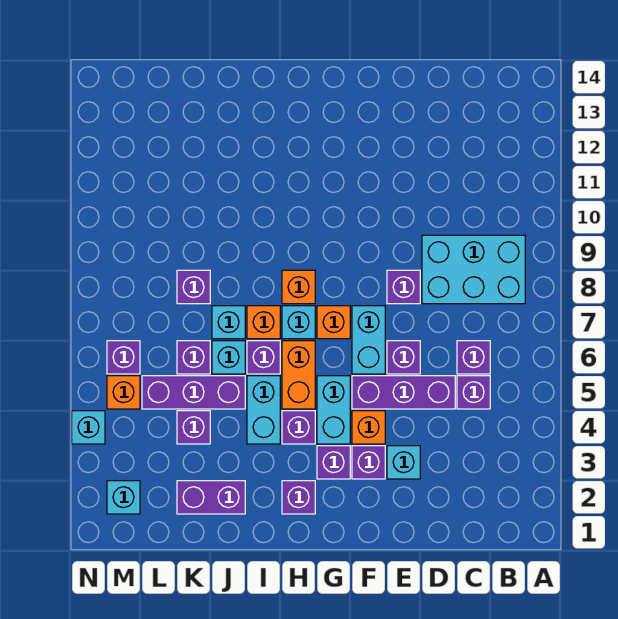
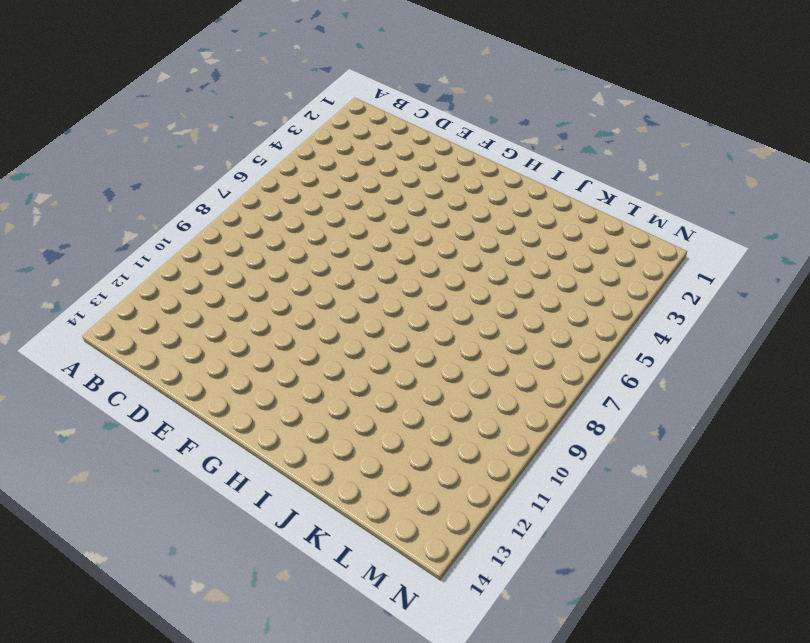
none -> cyan brick B8:D9 level 1
none -> purple brick C5 level 1
none -> purple brick C6 level 1
none -> purple brick D5:F5 level 1

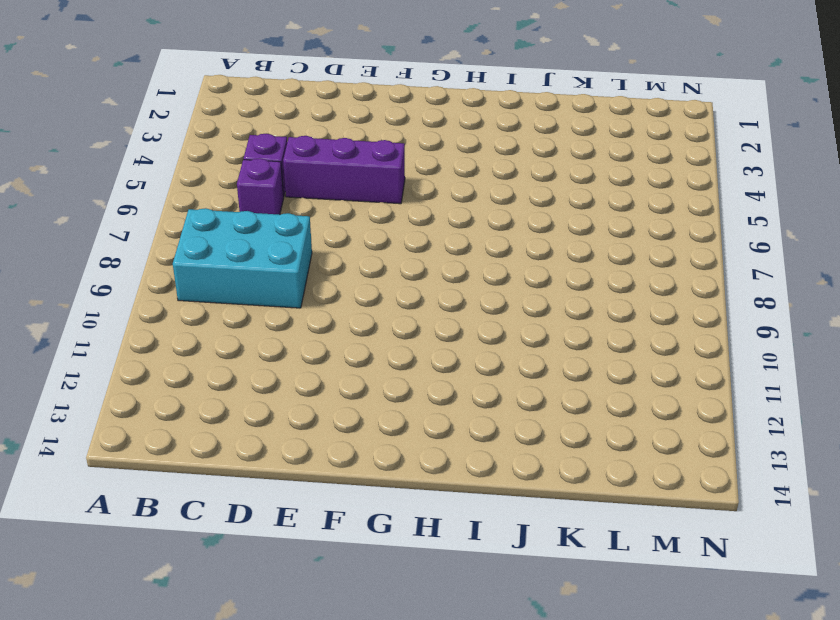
none -> cyan brick E3 level 1
none -> purple brick E6 level 1
none -> purple brick E8 level 1
none -> purple brick F3 level 1

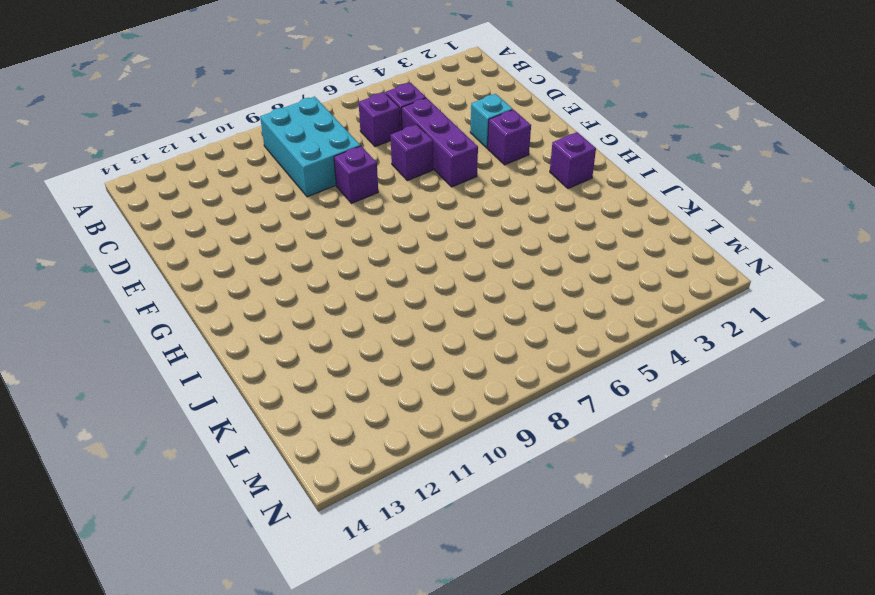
none -> orange brick F4 level 1
none -> cyan brick F6:F7 level 1
none -> purple brick G3 level 1
none -> cyan brick G4:G5 level 1

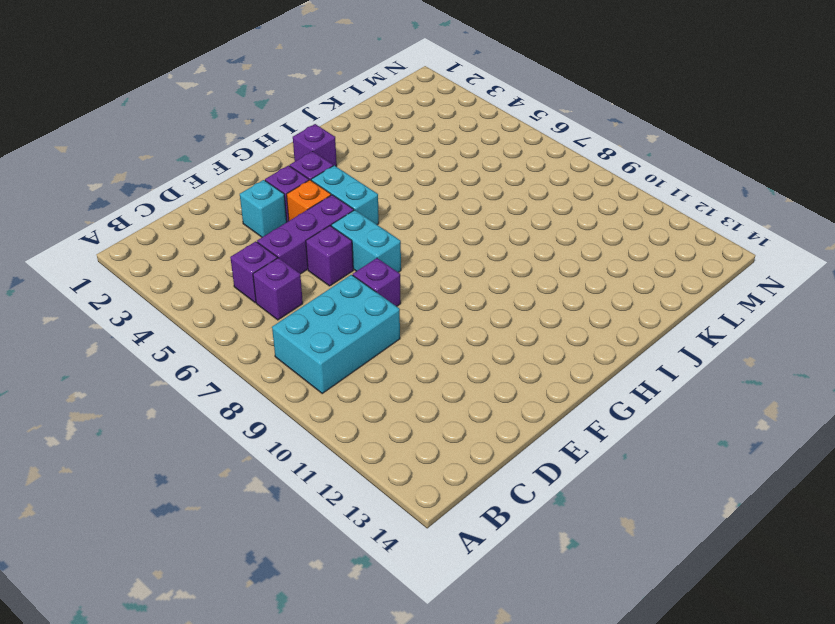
none -> orange brick G7 level 1
none -> purple brick H4 level 1
none -> orange brick H5:H6 level 1
none -> cyan brick H7 level 1

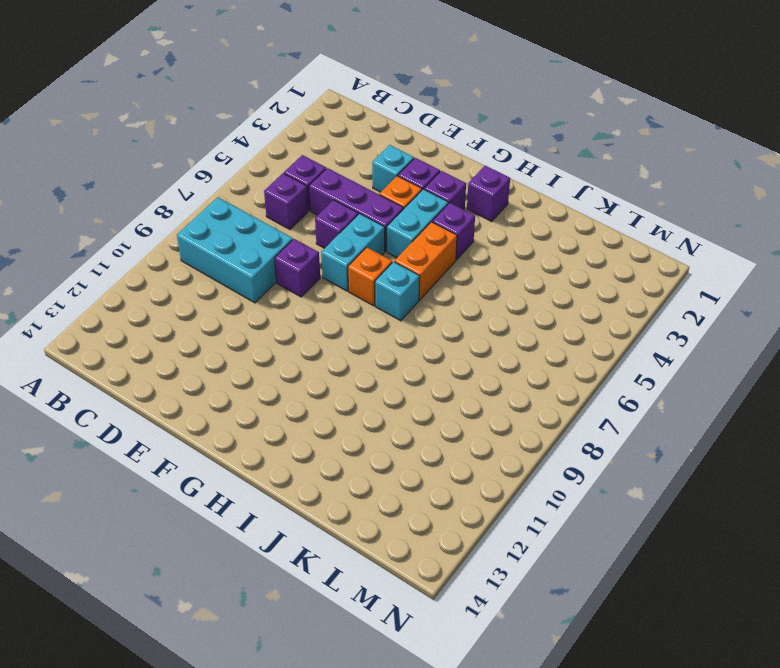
none -> orange brick H8 level 1
none -> cyan brick I4:I5 level 1
none -> purple brick I6 level 1
none -> orange brick I7 level 1

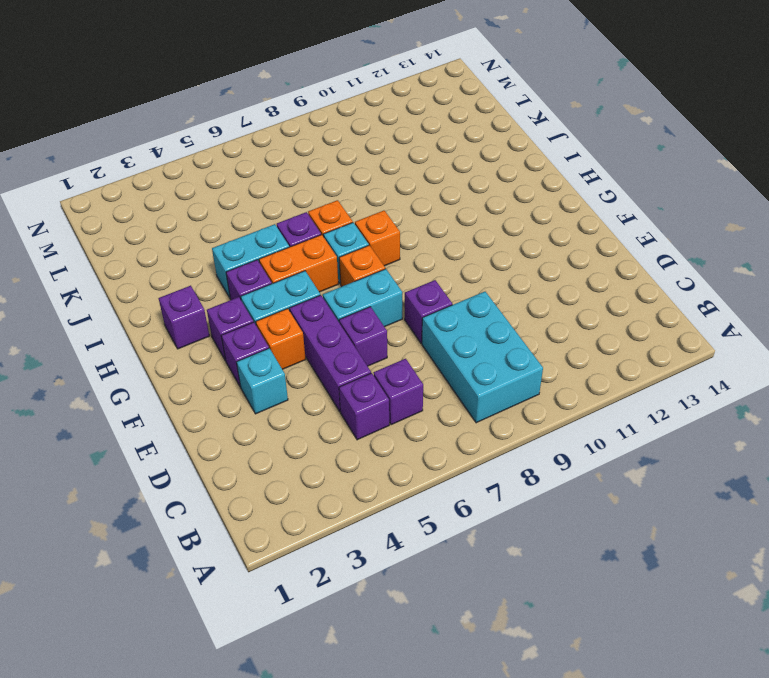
none -> purple brick J2:K2 level 1
none -> purple brick J5:L5 level 1
none -> cyan brick J6 level 1
none -> cyan brick J7 level 1

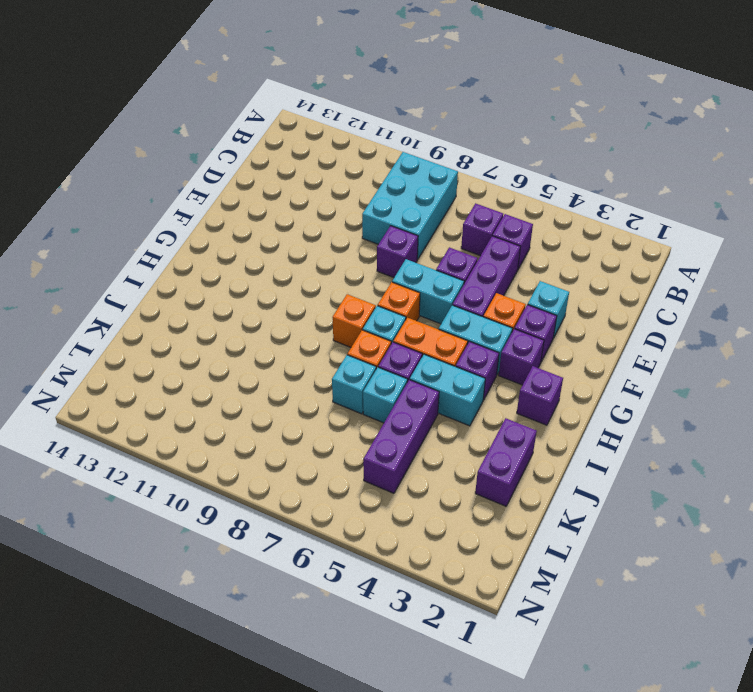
none -> purple brick K4 level 1
none -> purple brick K6 level 1
none -> purple brick K8 level 1
none -> cyan brick M2 level 1

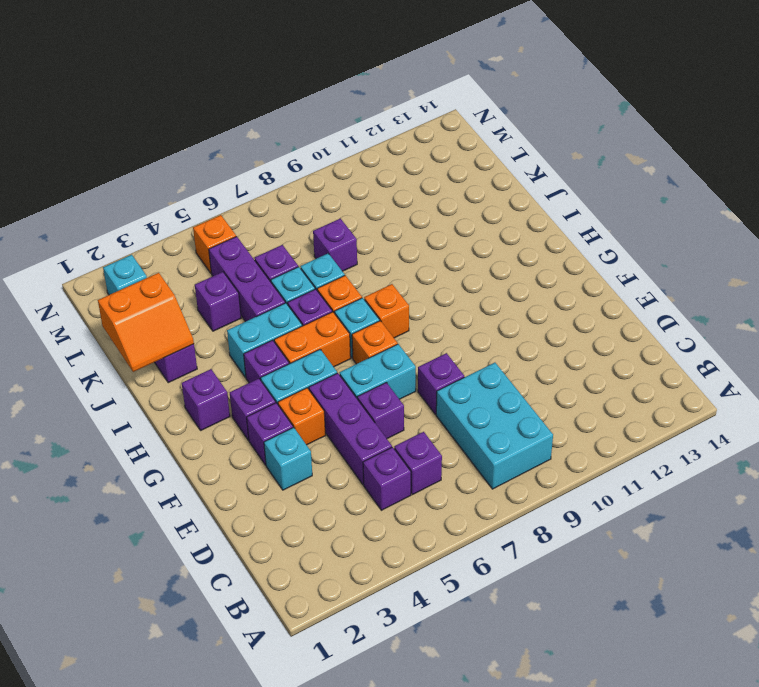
orange slope J1:K2 level 2 top K -> none
none -> purple brick M6 level 1
none -> cyan brick N4 level 1

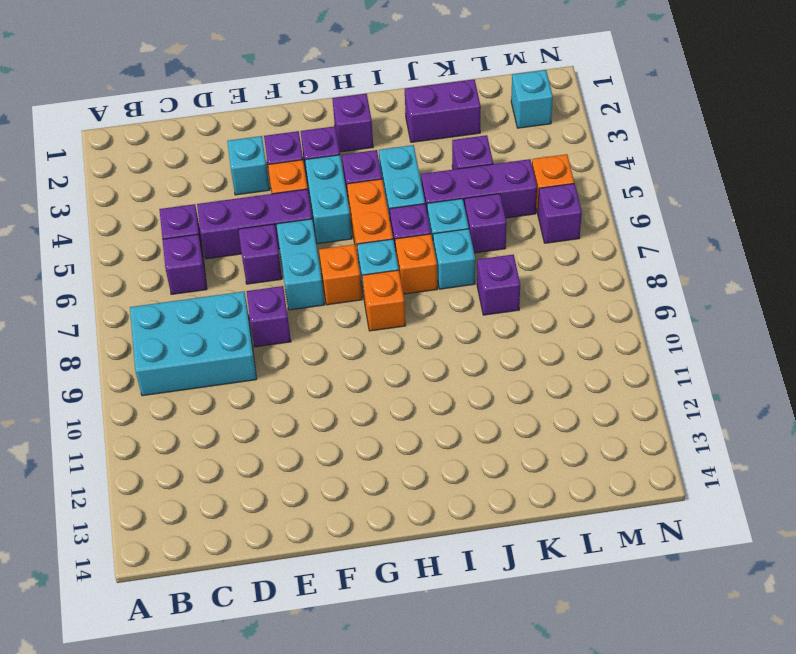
none -> cyan brick N4 level 1

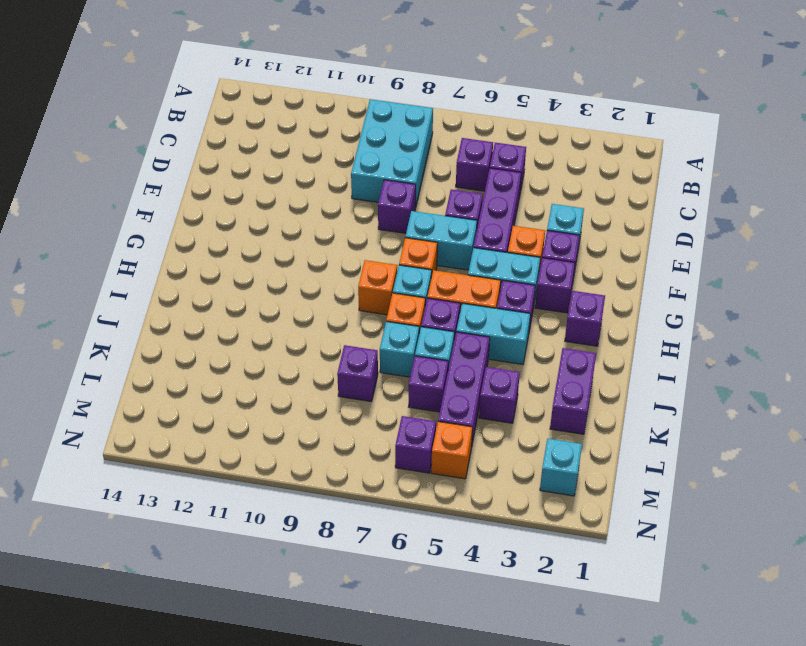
none -> cyan brick N4 level 1

